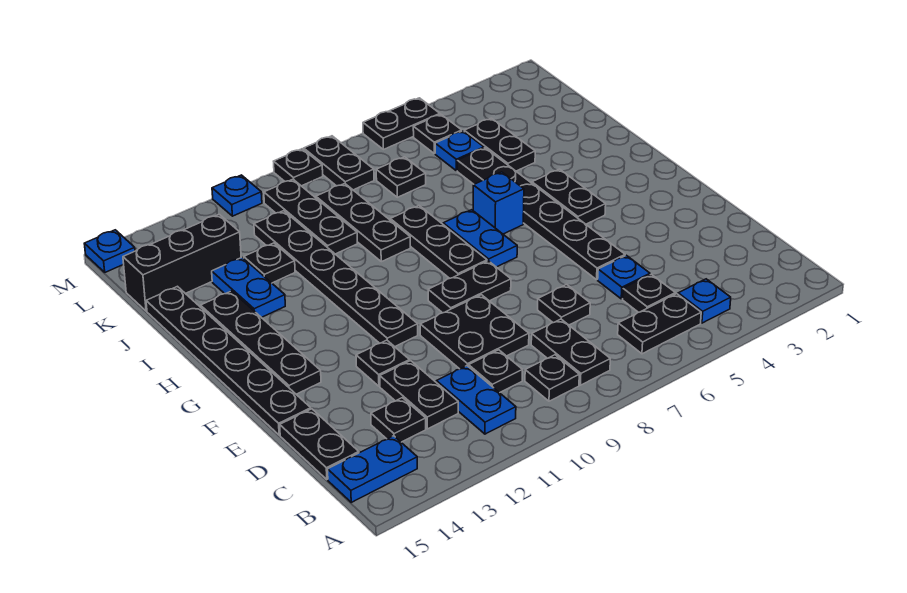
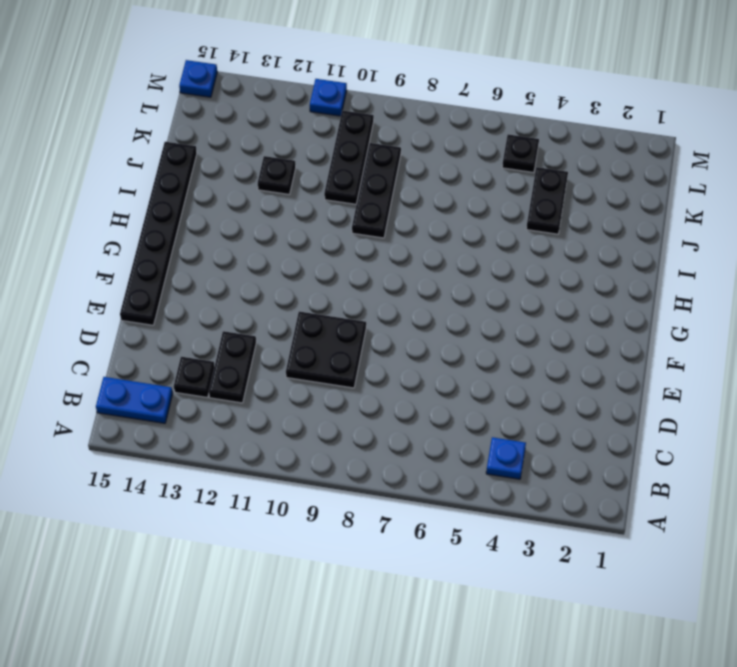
none -> black plate B5:B6 level 1
none -> black plate B8:C8 level 1
none -> black plate B9 level 1
none -> blue plate B11:C11 level 1

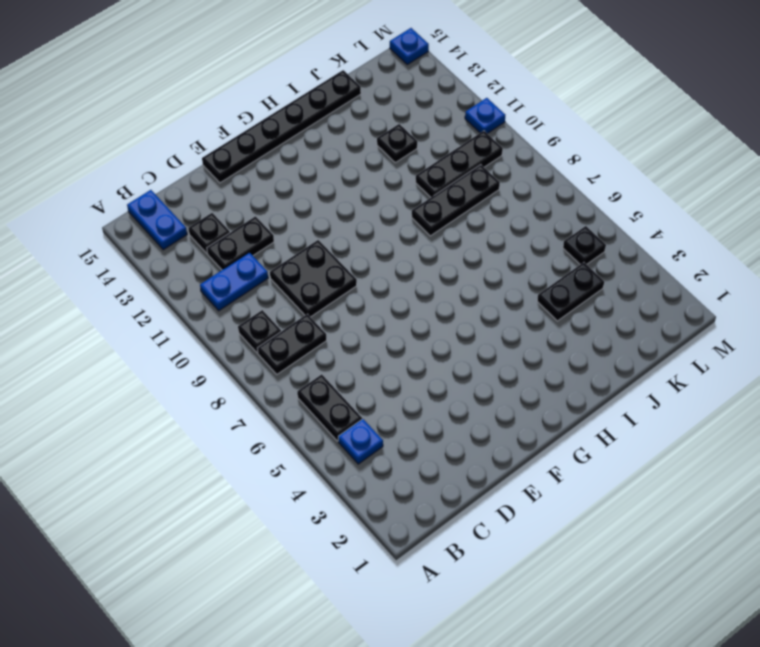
none -> black plate C5 level 1
none -> black plate C10 level 1
none -> black plate C15:D15 level 1
none -> blue plate D5 level 1

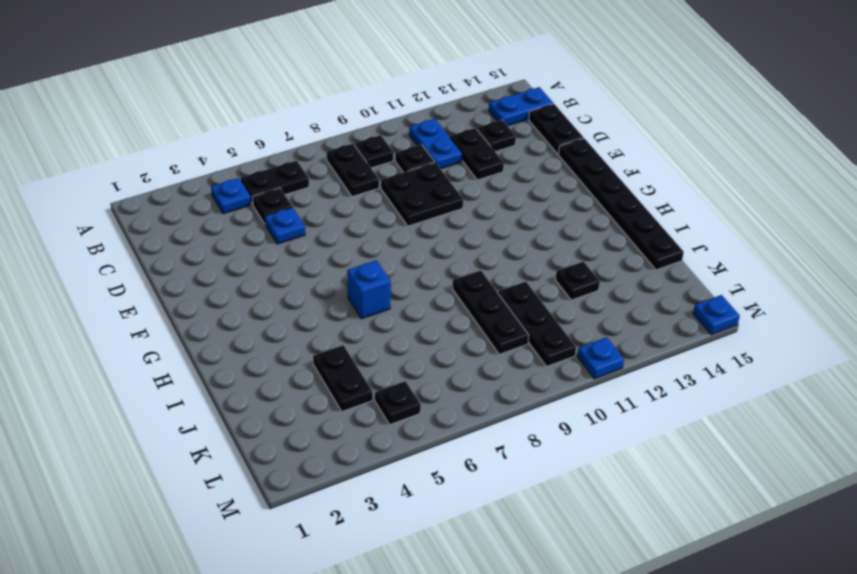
none -> black plate D7 level 1
none -> black plate E5:J5 level 1
none -> black plate E12 level 1
none -> black plate F8:F9 level 1

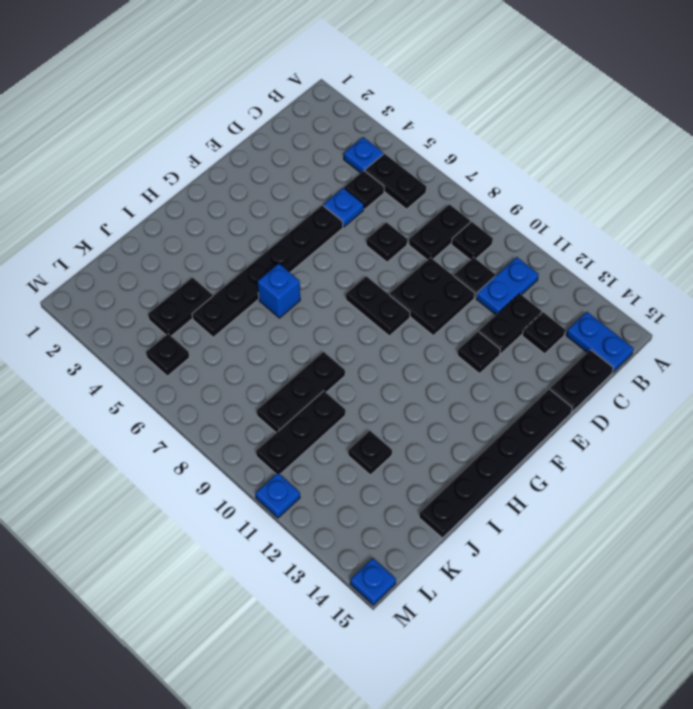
none -> black plate F11:K11 level 1
none -> black plate F14:I14 level 1
none -> black plate G4:H4 level 1
none -> blue plate G7:H7 level 1

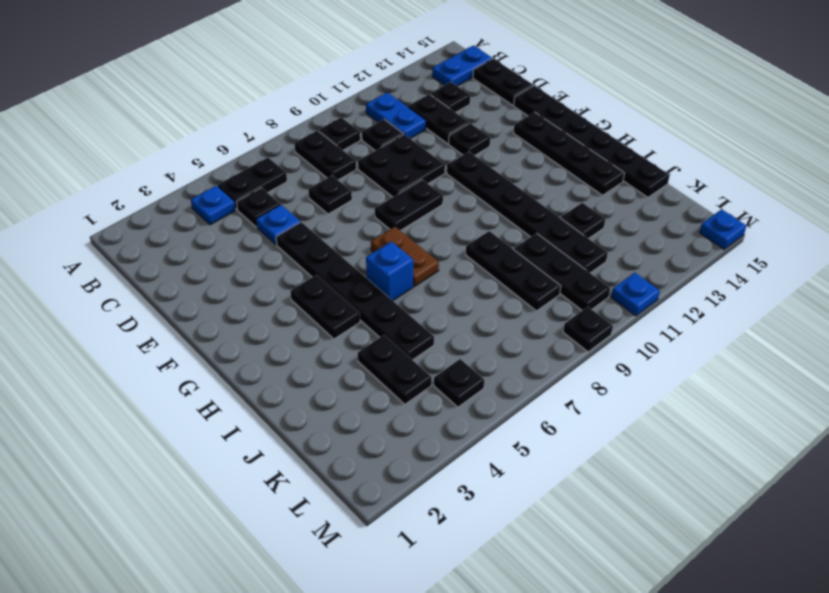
brown plate G7:H7 level 1 -> blue plate G7:H7 level 1
none -> black plate G8:I8 level 1
none -> blue plate I13:J13 level 1
none -> blue plate K5 level 1
none -> black plate K7 level 1

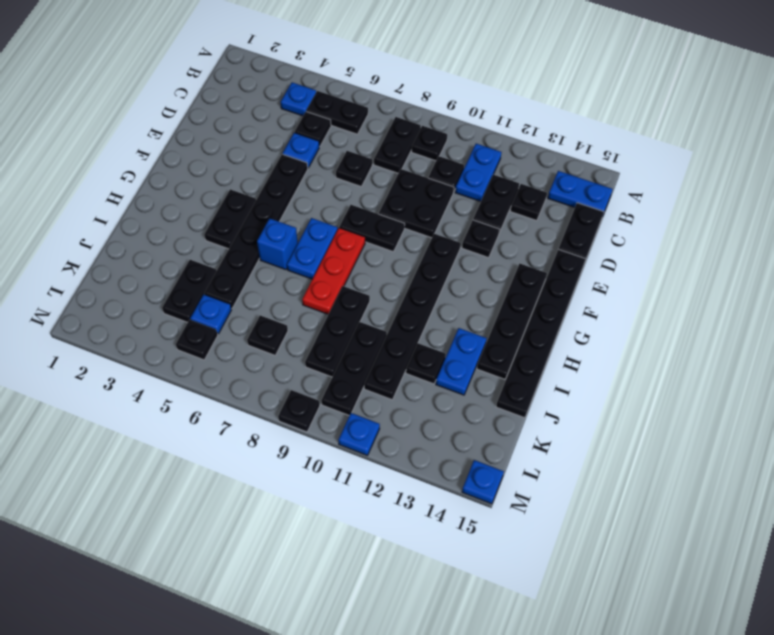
red plate G8:I8 level 1 -> black plate G8:I8 level 1
none -> black brick K13:K15 level 1
none -> black plate L8:M8 level 1
none -> black plate M5:M6 level 1

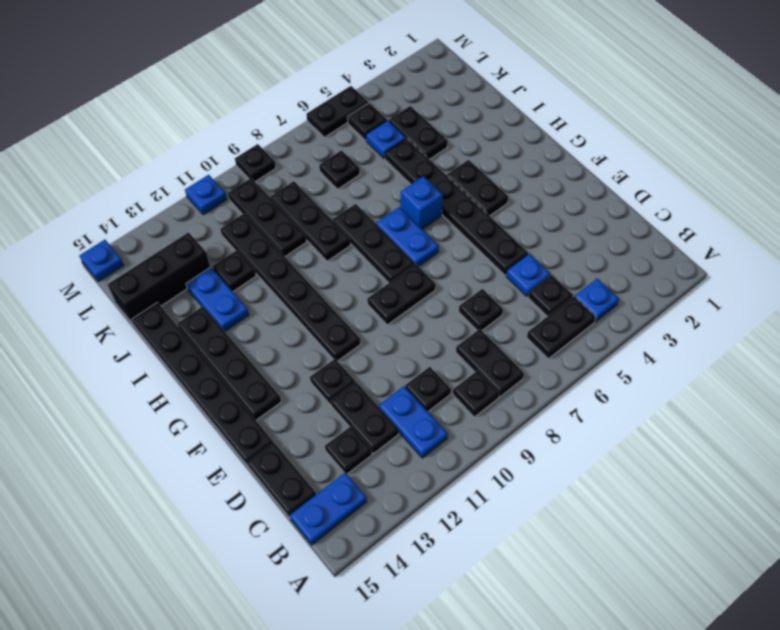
none -> black plate D9:E10 level 1
none -> black plate L8:M8 level 1

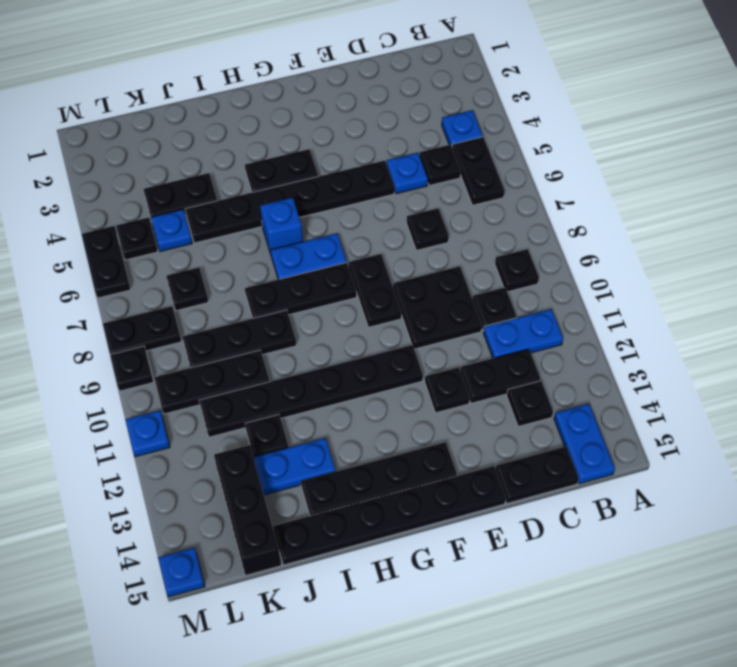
none -> black plate B8:C8 level 1

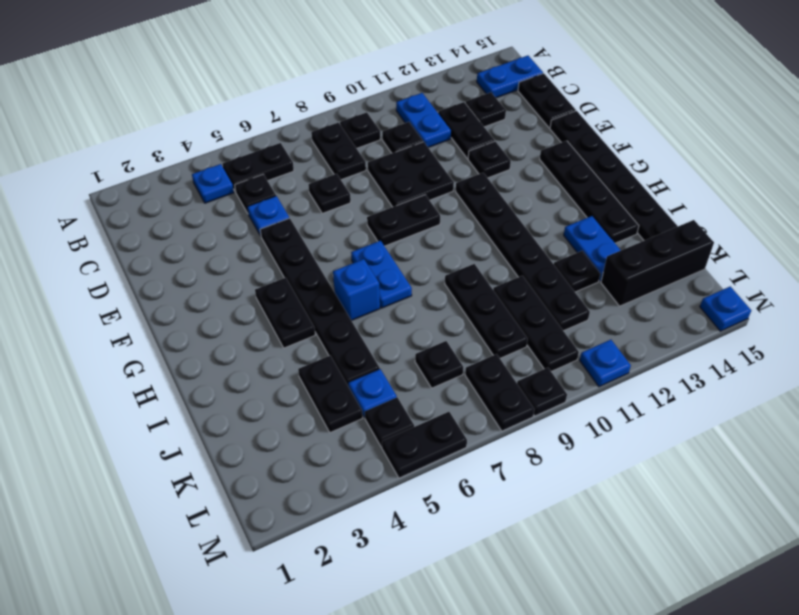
none -> black plate G8:I8 level 1

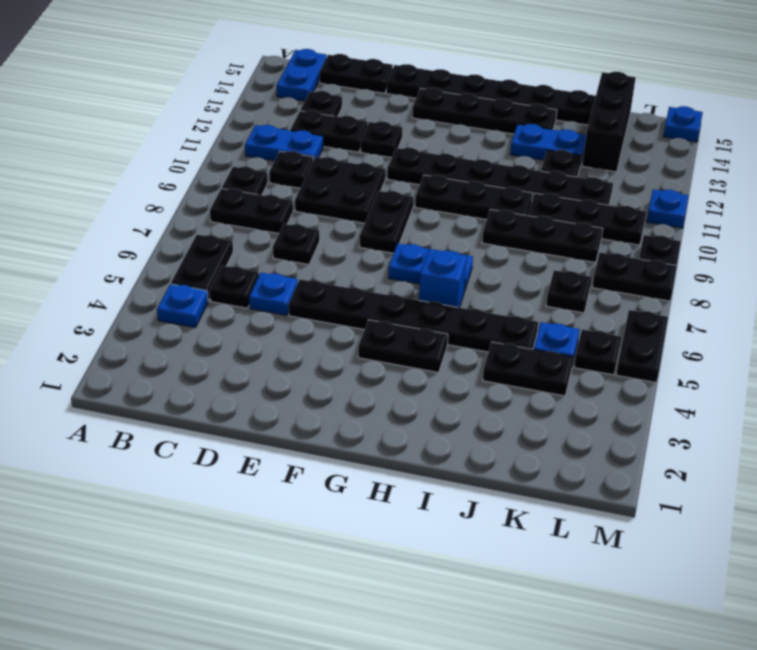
black plate G10:I10 level 1 -> black plate G8:I8 level 1

